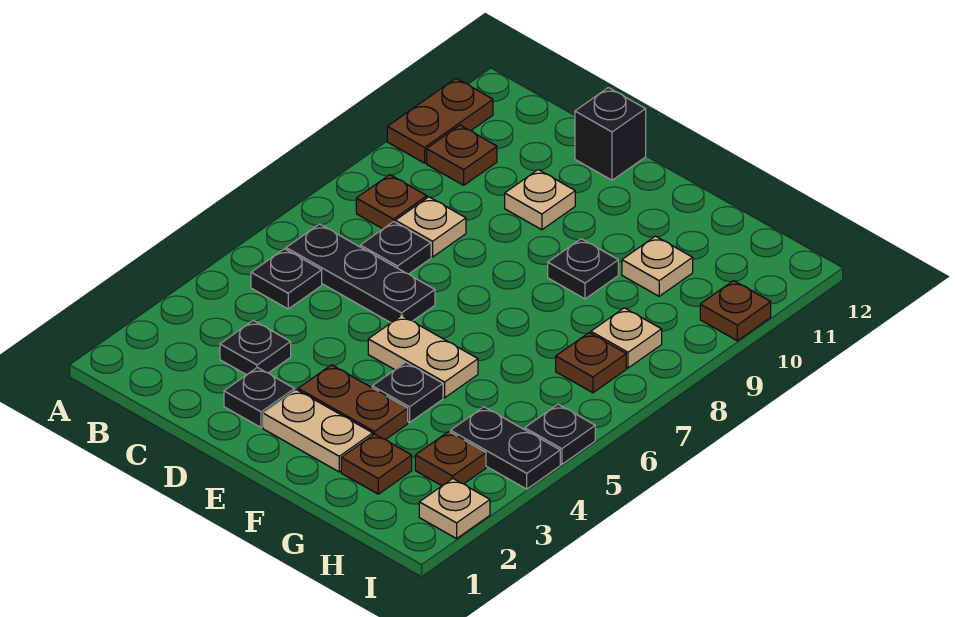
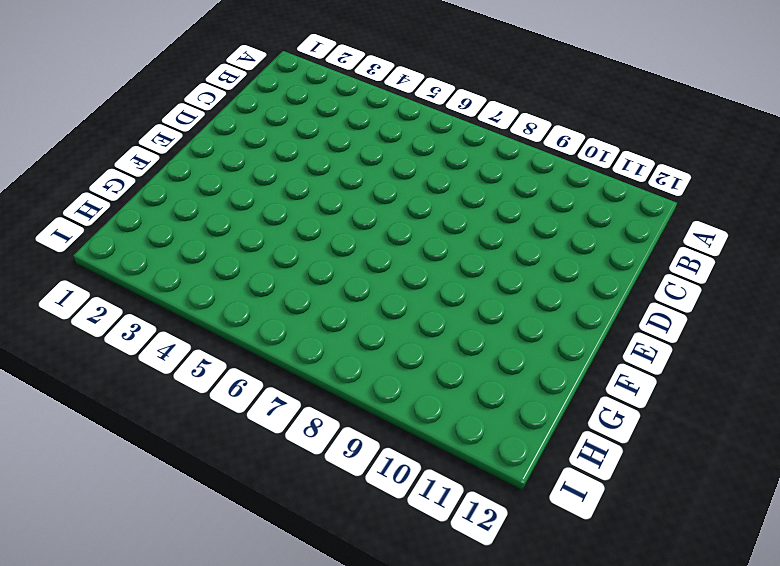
none -> brown plate A10:A11 level 1
none -> black plate B5 level 1
none -> black plate B6:D6 level 1

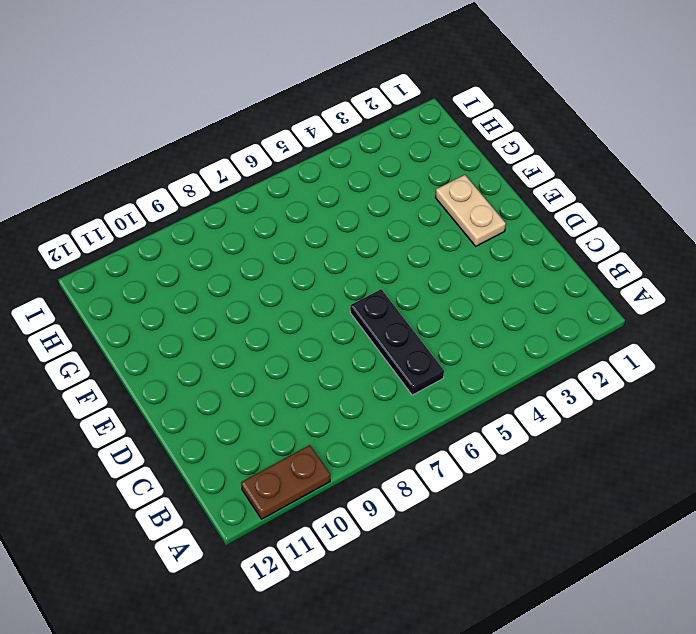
none -> black plate B5 level 1
none -> brown plate B8 level 1
none -> brown plate B10 level 1

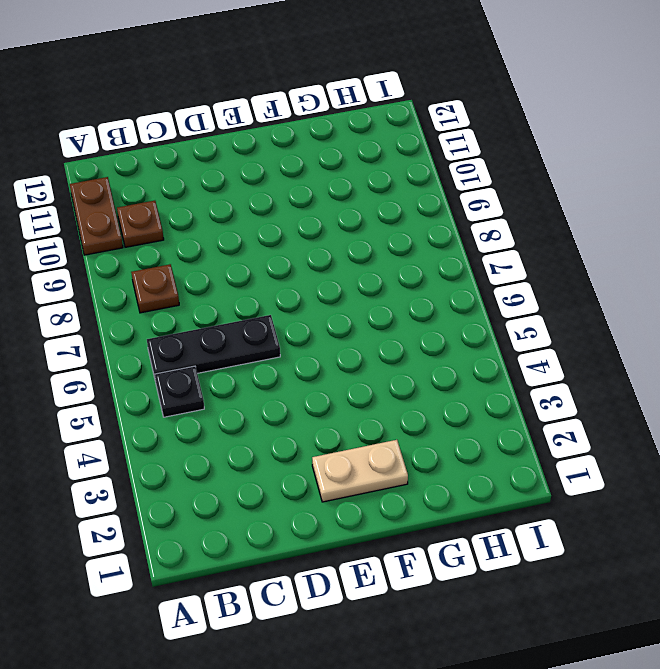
none -> black plate C3 level 1
none -> black plate C7 level 1
none -> tan plate C8 level 1

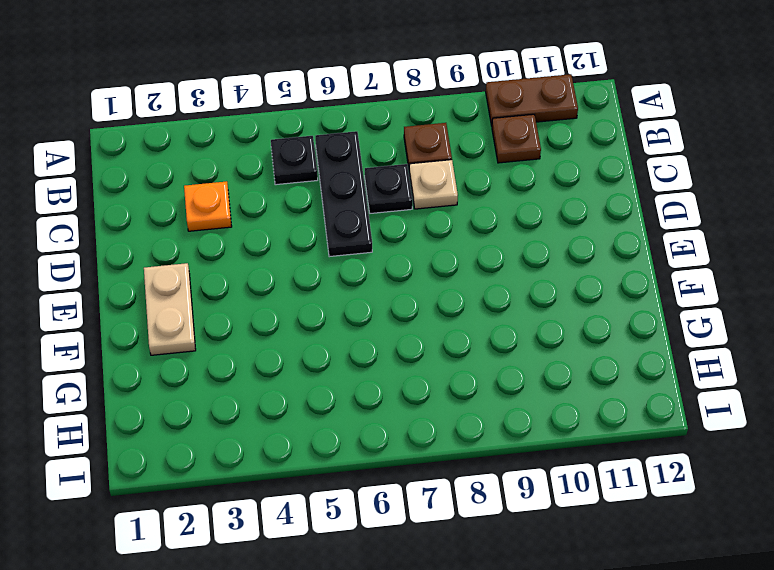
orange plate C3 level 1 -> black plate C3 level 1
none -> black plate D2 level 1
none -> tan plate D10 level 1
none -> black brick D12 level 1

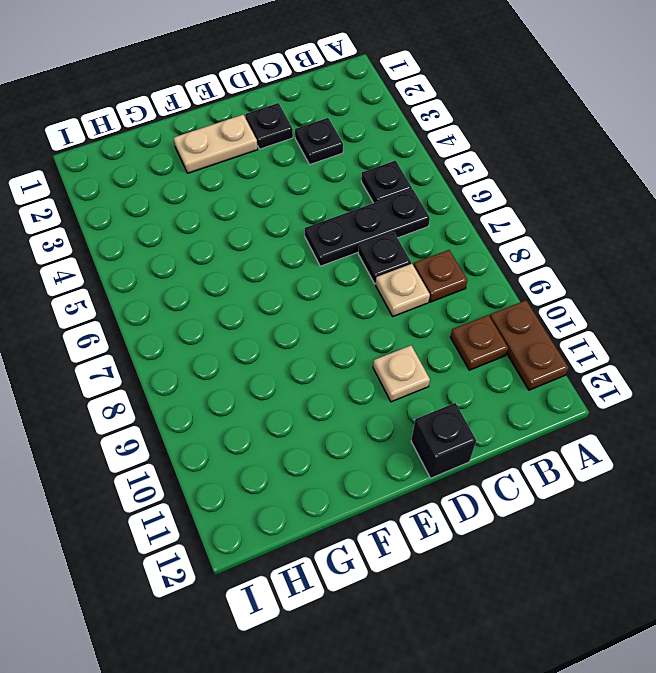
none -> brown plate E3:F3 level 1
none -> tan plate E5:F5 level 1
none -> black plate F4 level 1

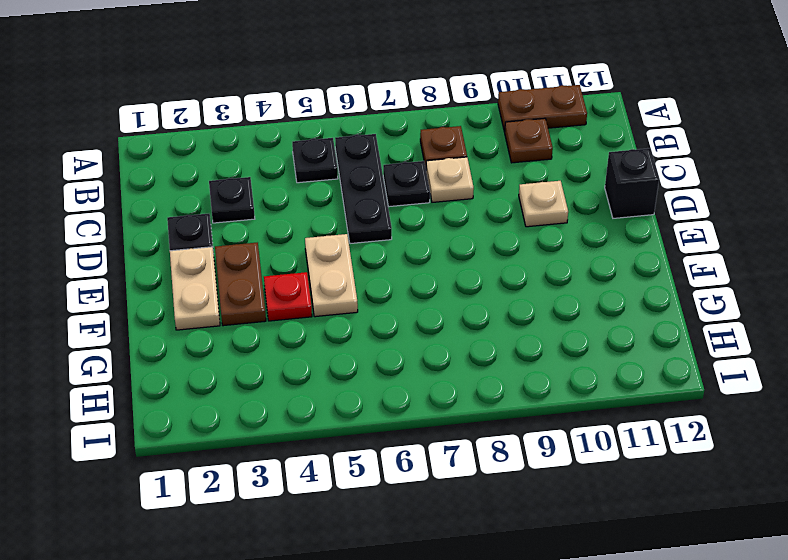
red plate F4 level 1 -> black plate F4 level 1
none -> black plate F9 level 1
none -> brown plate G2 level 1
none -> tan plate G10 level 1

